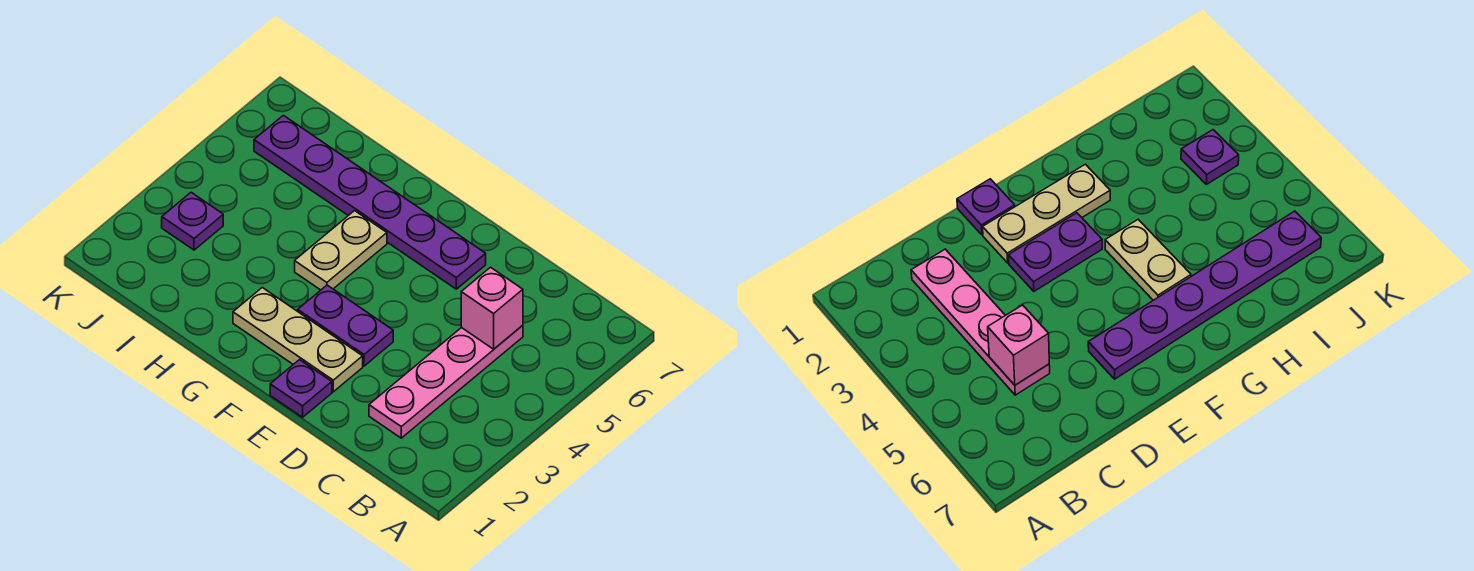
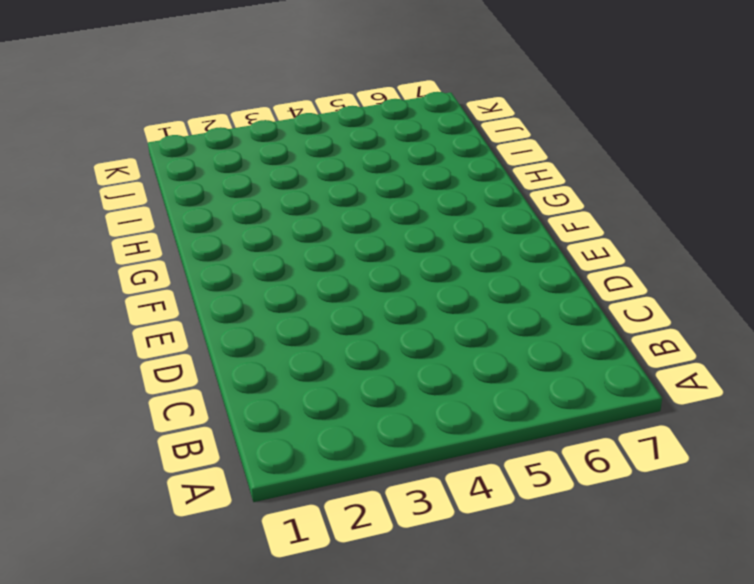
none -> pink plate C2:C5 level 1
none -> purple plate E1 level 1

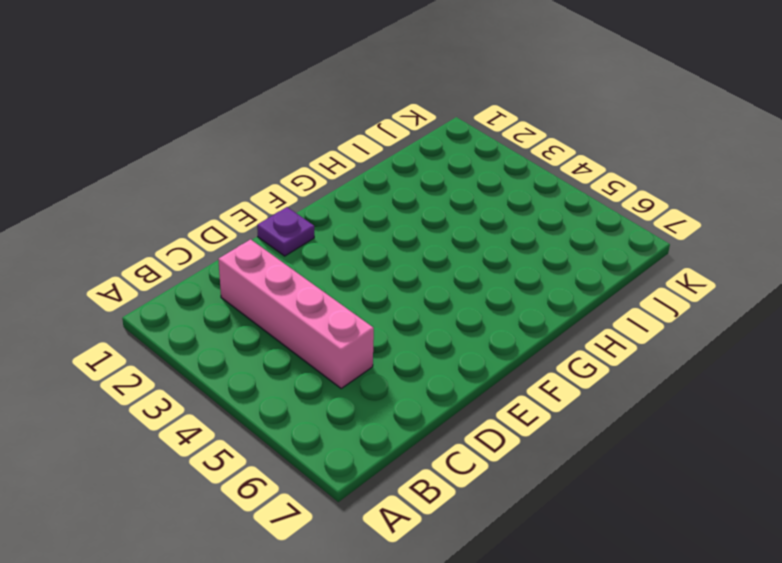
pink brick C2:C5 level 1 -> pink plate C2:C5 level 1
none -> tan plate E2:G2 level 1
none -> purple plate E3:F3 level 1

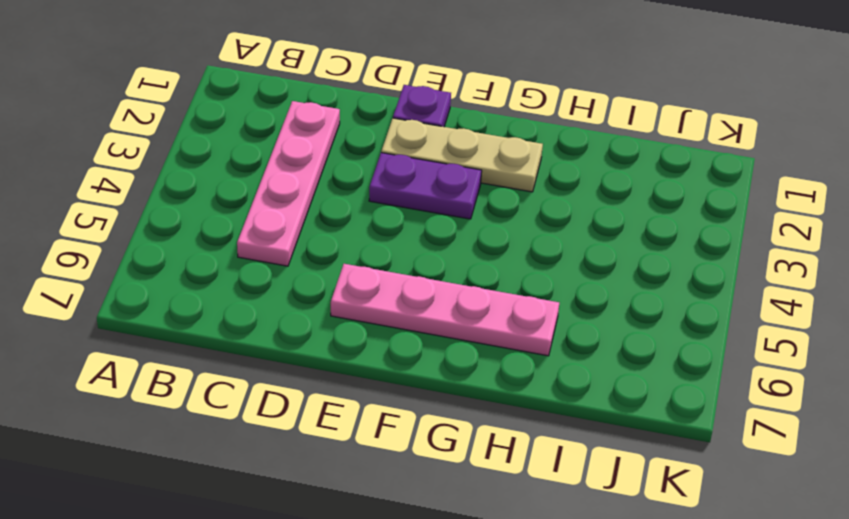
pink plate E6:H6 level 1 -> purple plate E6:J6 level 1
none -> tan plate G4:G5 level 1
none -> purple plate J3 level 1

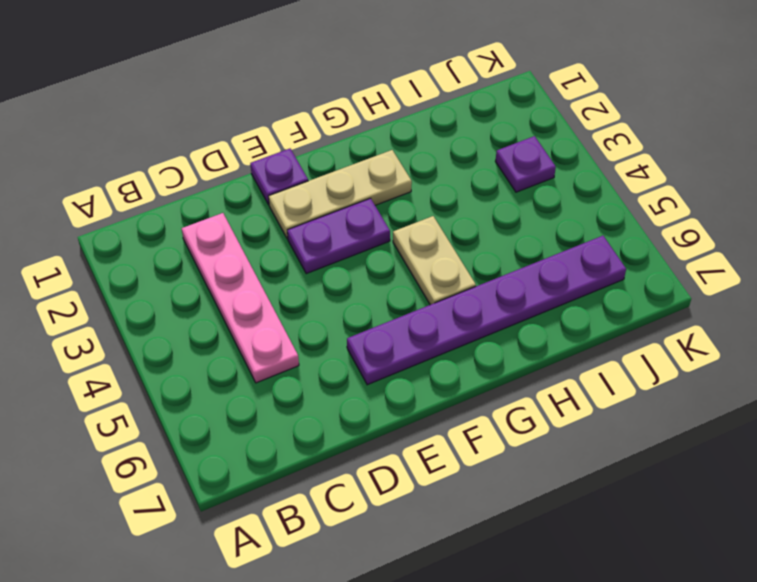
none -> pink brick C5 level 2

